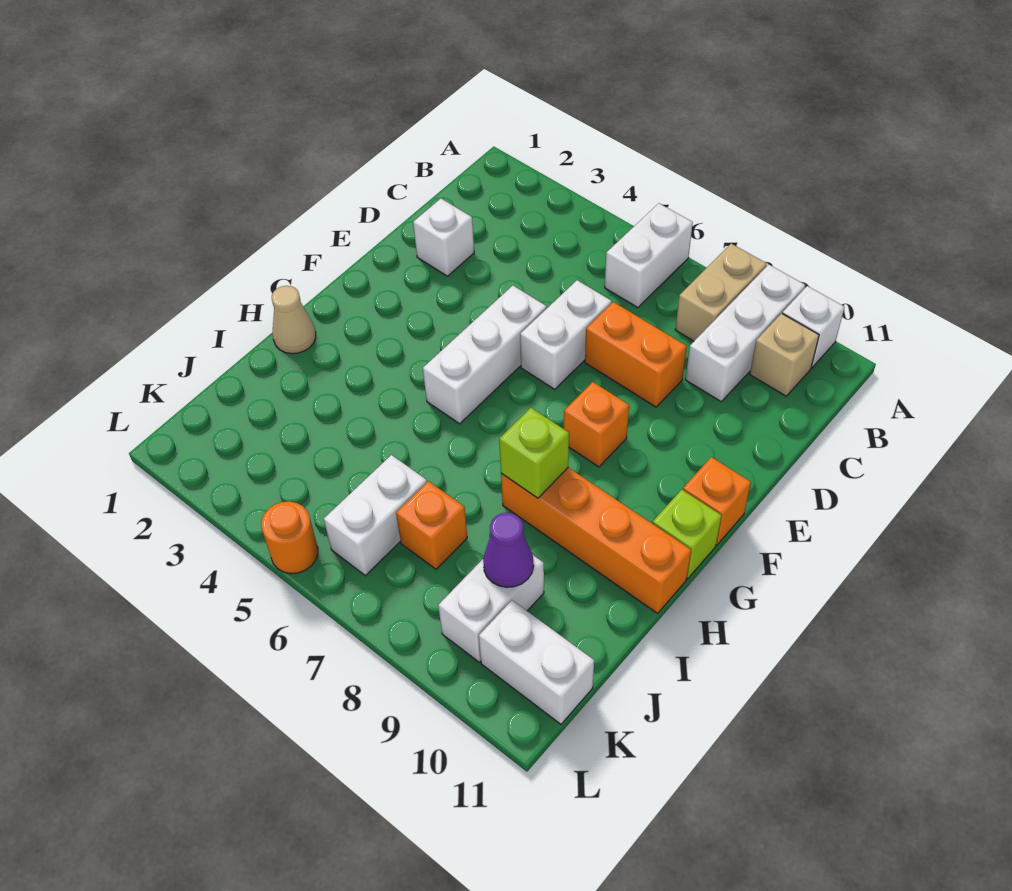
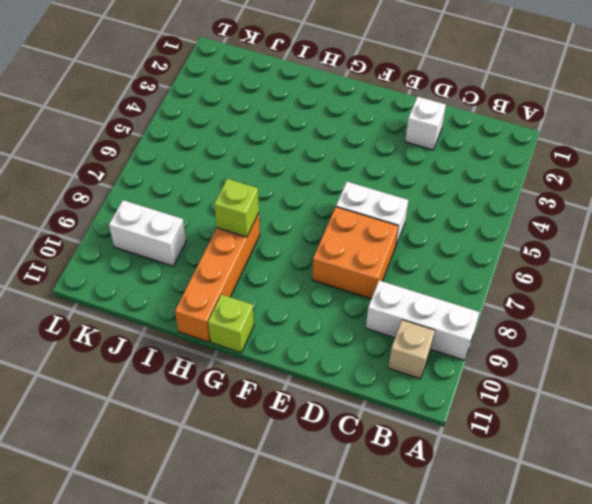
orange brick D7:E8 level 1 -> orange brick D7:D8 level 1
none -> white brick A6:B6 level 1
none -> tan brick A8:B8 level 1
none -> white brick A10 level 1

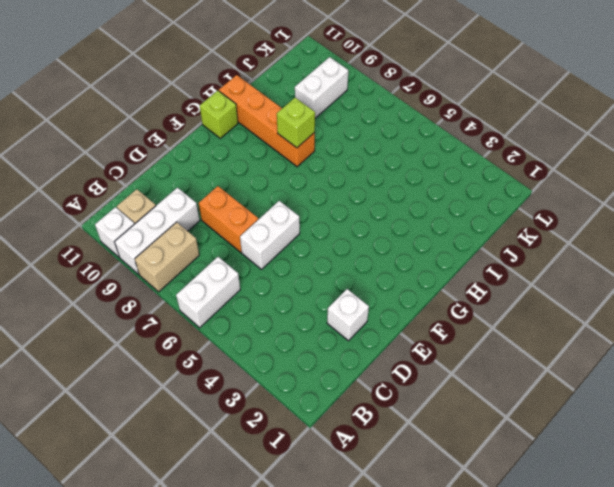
none -> white brick E5:G5 level 1
none -> orange brick F8 level 1
none -> orange brick F11 level 1

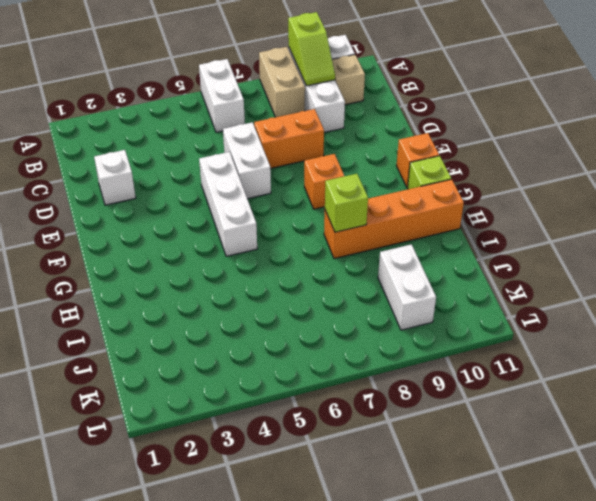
lime slope A9:B9 level 2 top A -> none
none -> tan cone H1 level 1
none -> white brick J6:K6 level 1
none -> orange brick J7 level 1

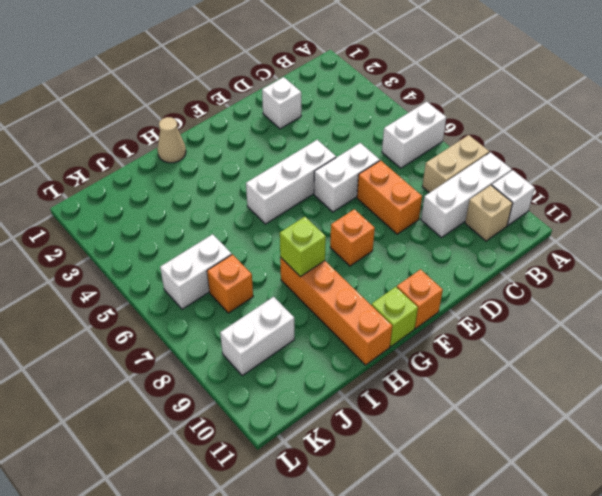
none -> white brick K10:K11 level 1
none -> orange round brick L5 level 1
none -> purple cone J9 level 2

